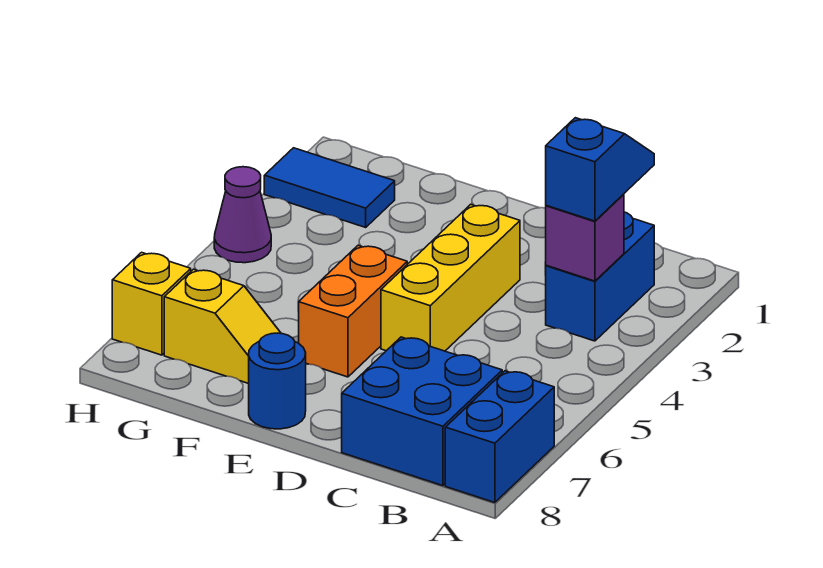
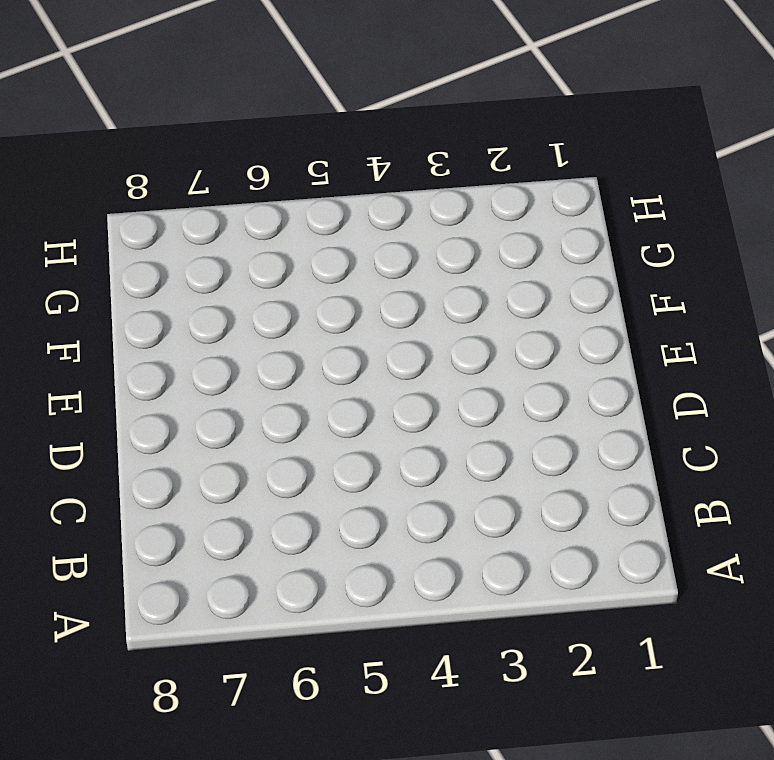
none -> blue brick A7:A8 level 1
none -> blue brick B2:B3 level 1
none -> blue brick B7:C8 level 1

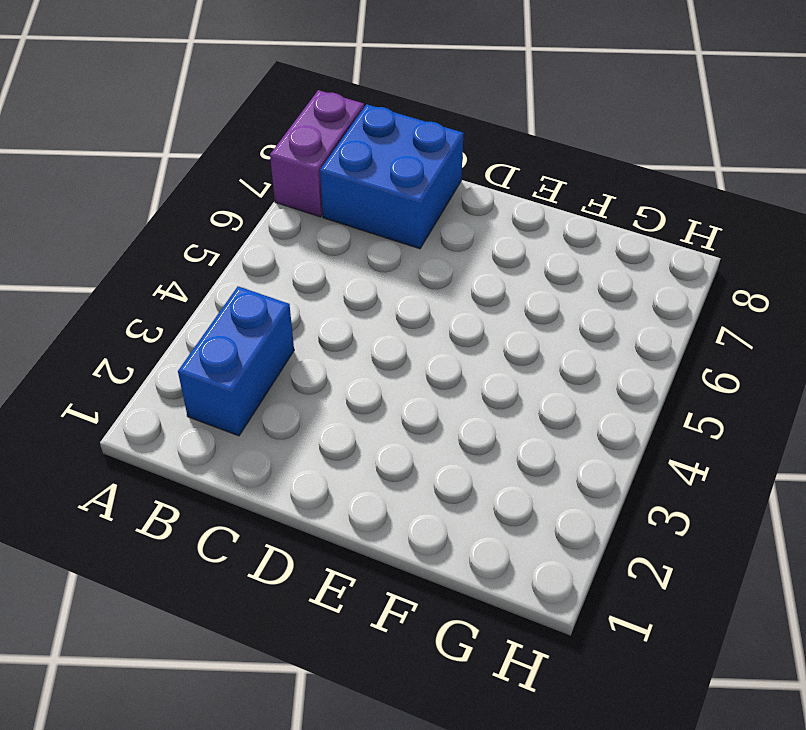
purple brick A7:A8 level 1 -> blue brick A7:A8 level 1
none -> yellow brick D3:D5 level 1
none -> orange brick E5:E6 level 1
none -> blue round brick E8 level 1

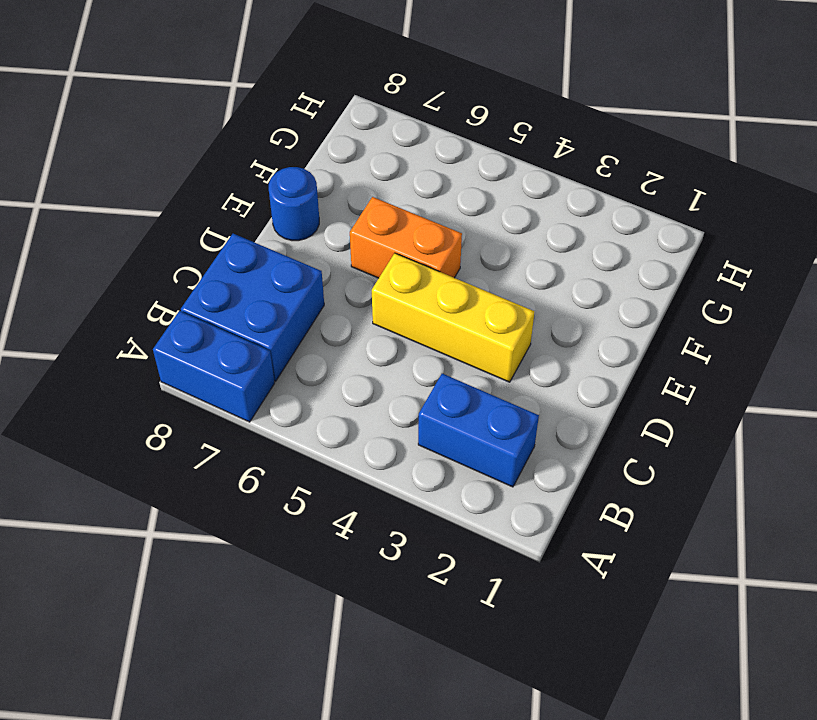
none -> yellow slope F7:G7 level 1 top G
none -> blue tile G2:H2 level 1
none -> purple cone H4 level 1

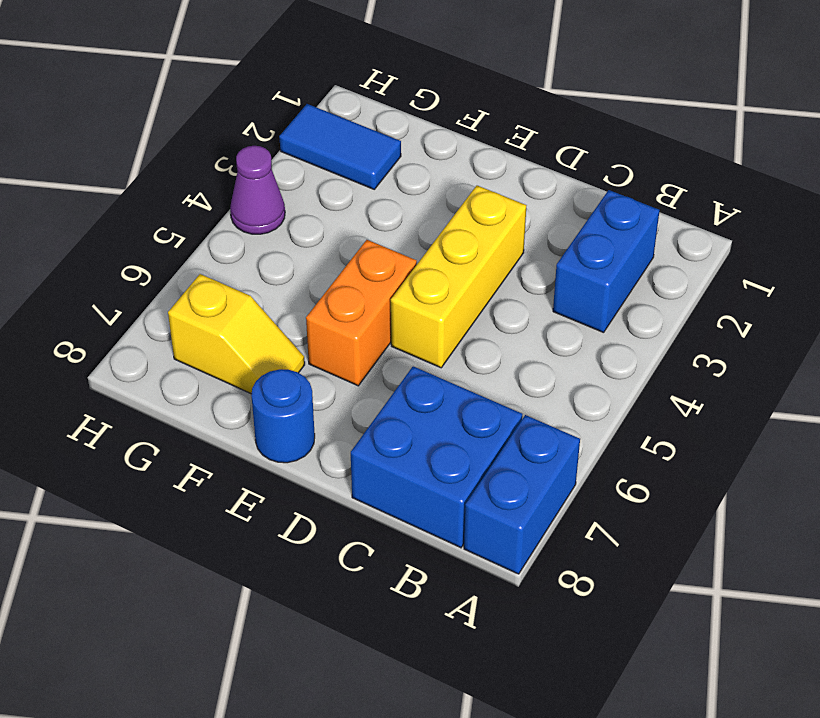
none -> yellow brick H7 level 1
none -> purple brick B3 level 2
none -> blue slope B2:B3 level 3 top 3

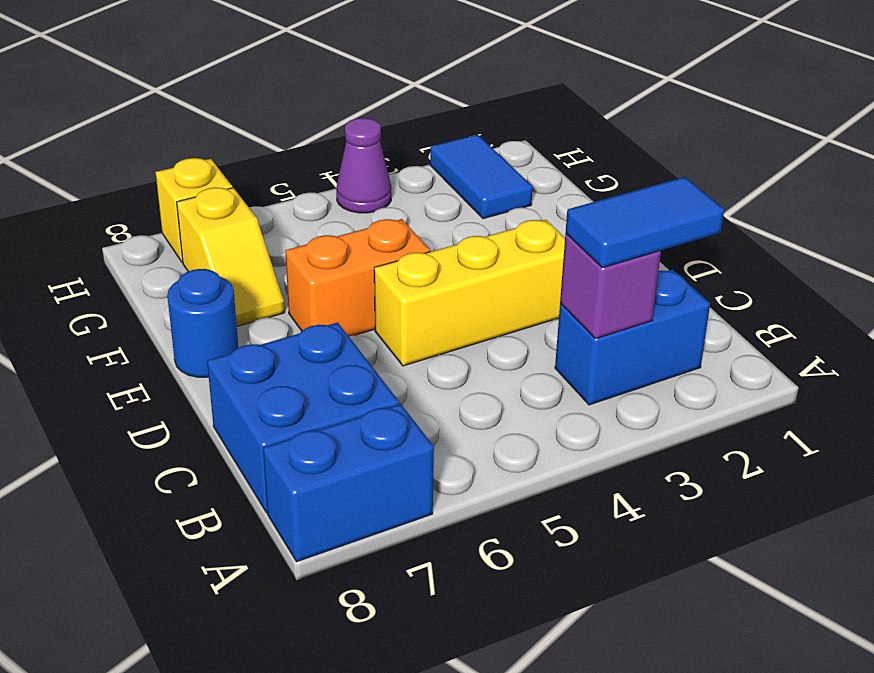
blue tile B2:B3 level 3 -> blue slope B2:B3 level 3 top 3

